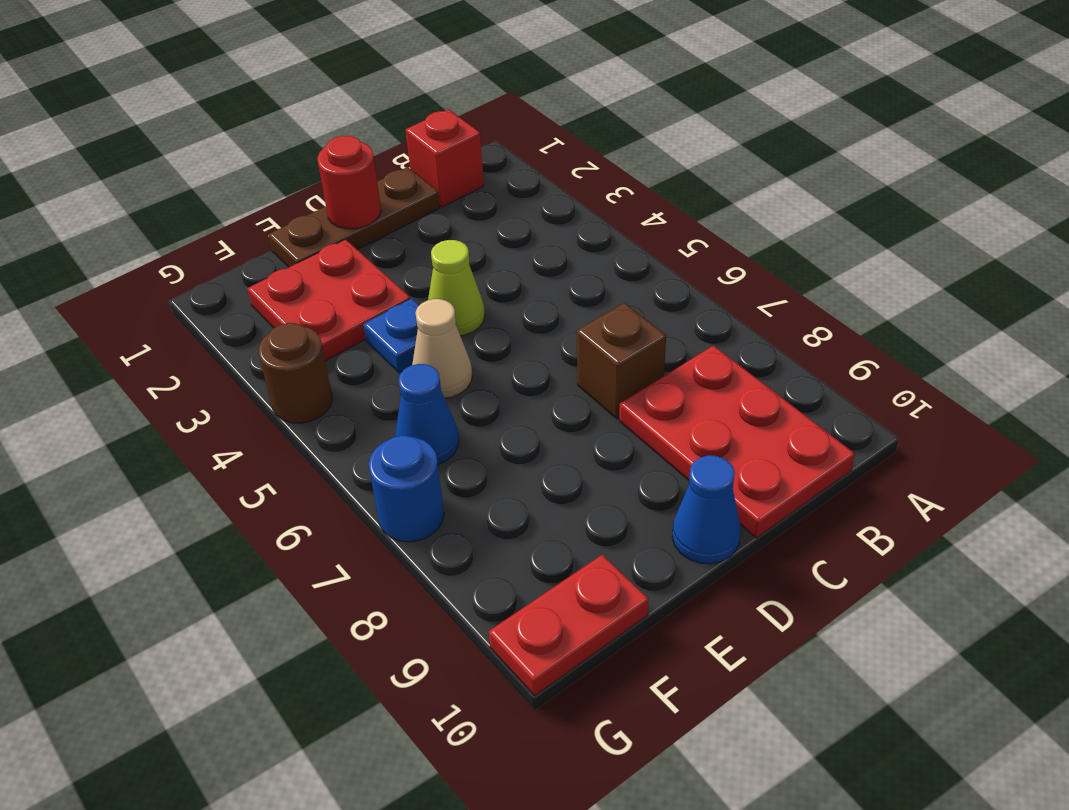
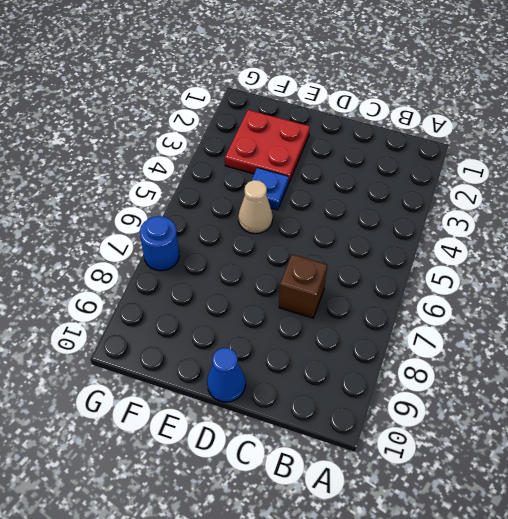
none -> red brick B1 level 1
none -> red plate B8:C10 level 1
none -> brown plate C1:E1 level 1

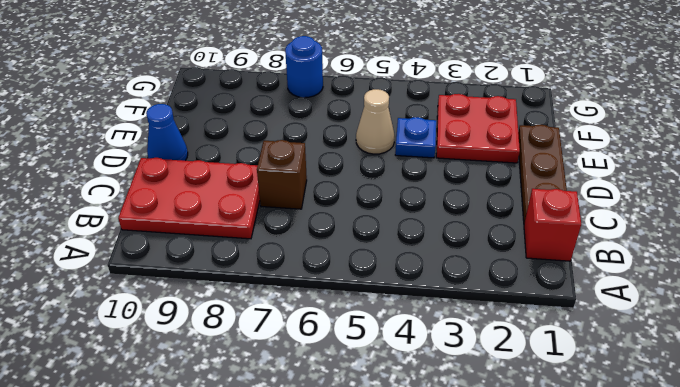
none -> lime cone D4 level 1
none -> blue cone F6 level 1
none -> red plate F10:G10 level 1

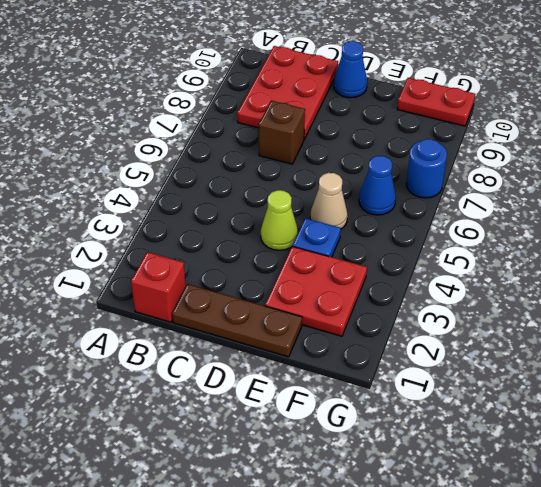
none -> brown round brick G4 level 1
none -> red round brick D1 level 2

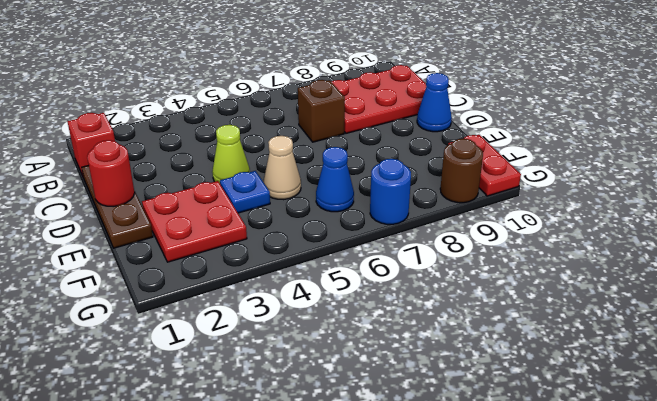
brown round brick G9 level 1 -> brown round brick G4 level 1

